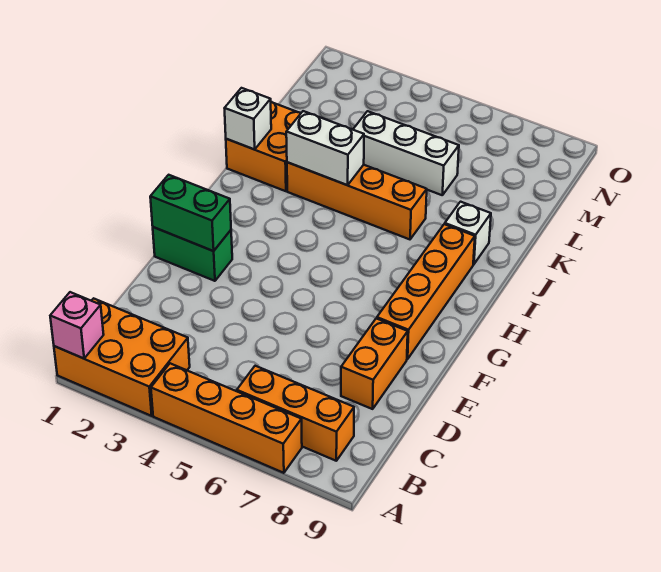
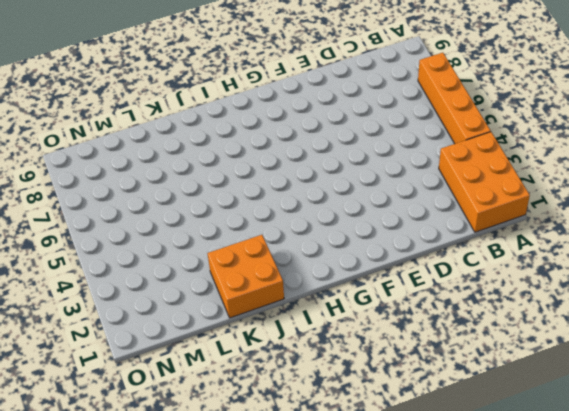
none -> orange brick B6:B8 level 1
none -> orange brick D8:E8 level 1
none -> green brick F1:F2 level 1

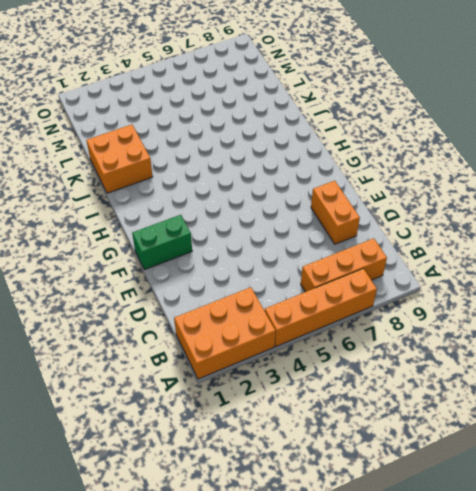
none -> orange brick F8:I8 level 1
none -> orange brick J3:J6 level 1
none -> white brick J8 level 1

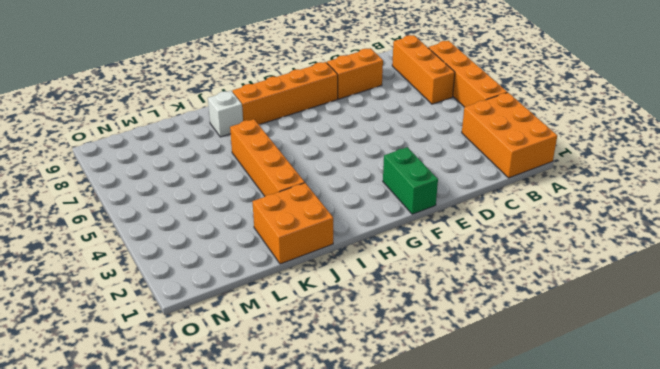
none -> white brick L4:L6 level 1
none -> pink brick A1 level 2
none -> green brick F1:F2 level 2

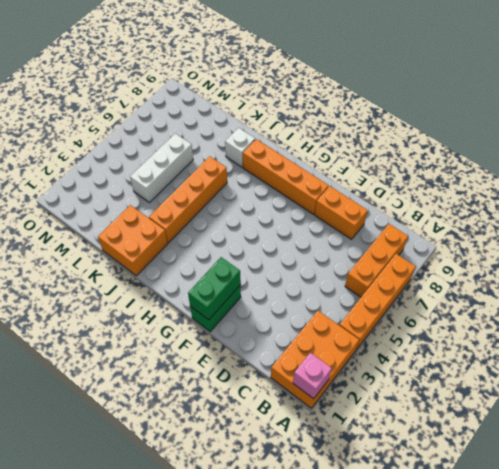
none -> white brick J1 level 2
none -> white brick J3:J4 level 2

